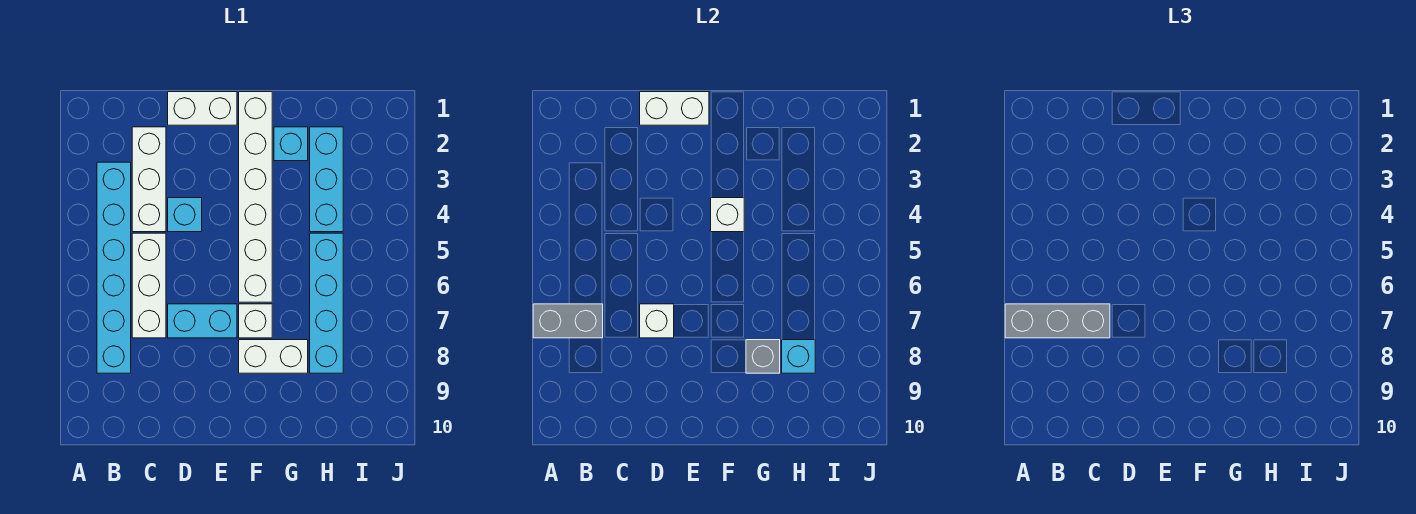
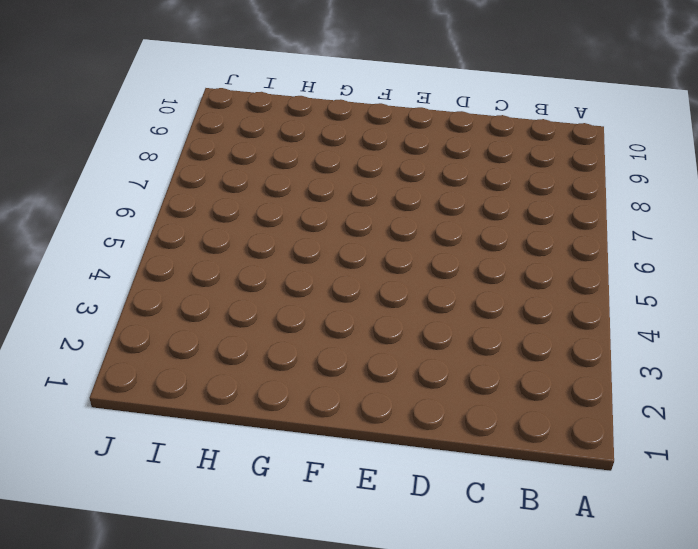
none -> cyan brick B3:B8 level 1
none -> white brick C2:C4 level 1
none -> white brick C5:C7 level 1

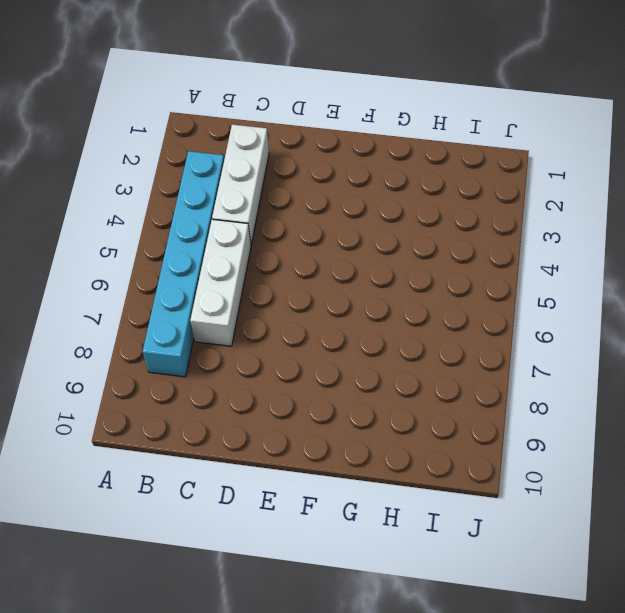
none -> white brick D1:E1 level 1
none -> cyan brick D4 level 1
none -> cyan brick D7:E7 level 1

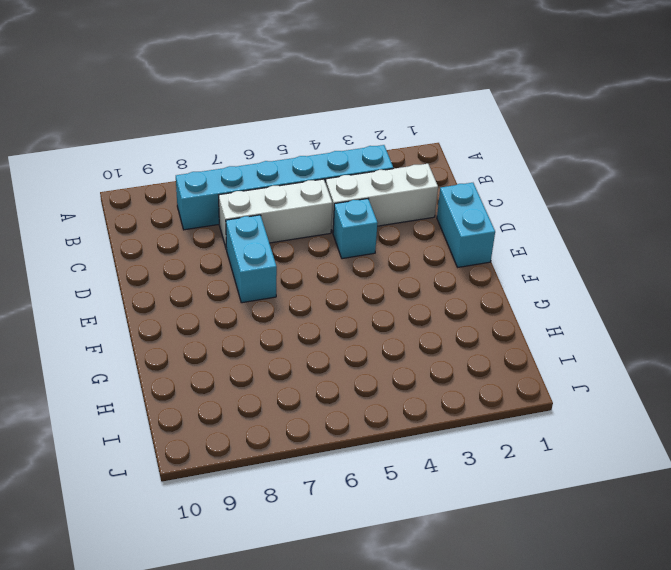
cyan brick D1:E1 level 1 -> white brick D1:E1 level 1
none -> white brick F1:F6 level 1
none -> white brick F7 level 1
none -> white brick F8:G8 level 1

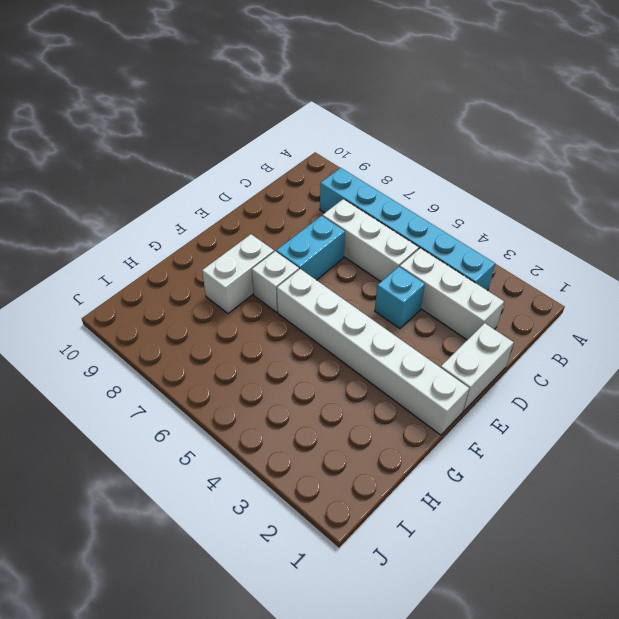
none -> cyan brick G2 level 1
none -> cyan brick H2:H4 level 1
none -> cyan brick H5:H8 level 1

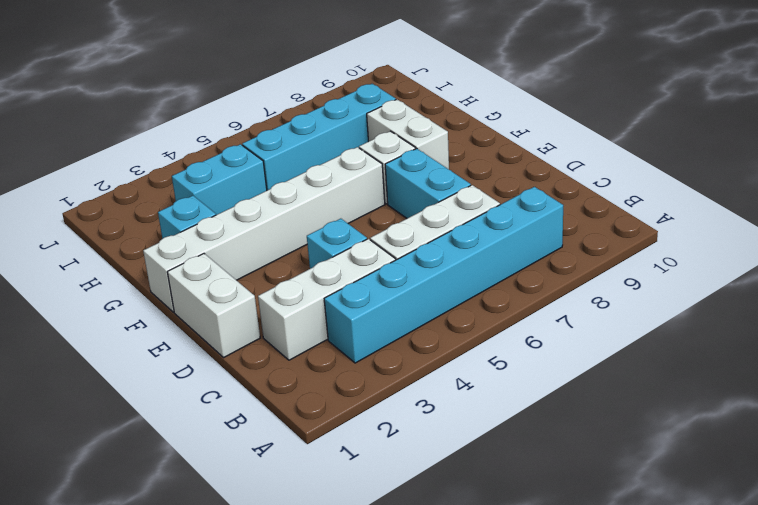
cyan brick H3:H4 level 1 -> cyan brick H2:H4 level 1
none -> grey brick A7:B7 level 2
none -> white brick D1:E1 level 2
none -> white brick D7 level 2

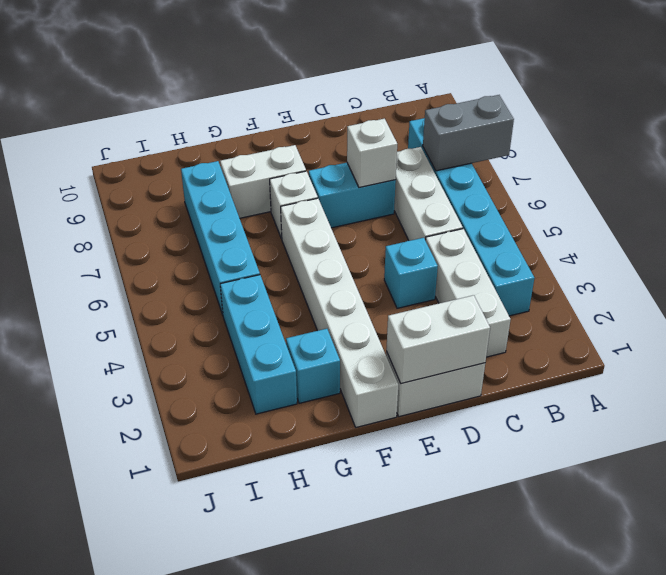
none -> white brick F4 level 2
none -> grey brick G8 level 2
none -> cyan brick H8 level 2

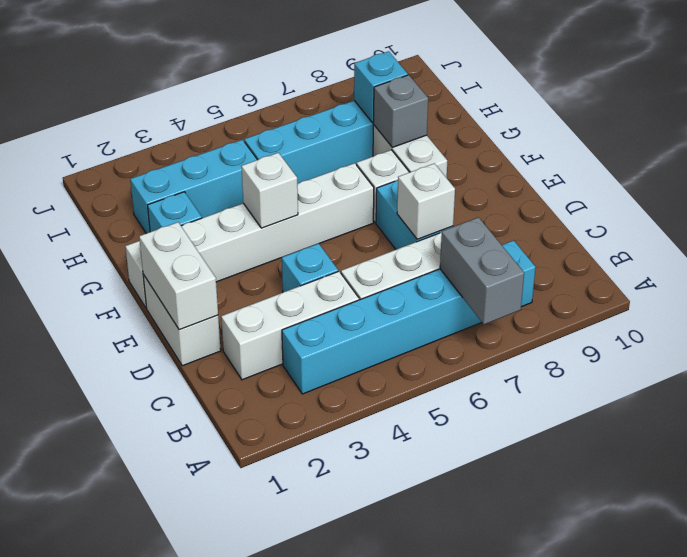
none -> grey brick A7:C7 level 3

